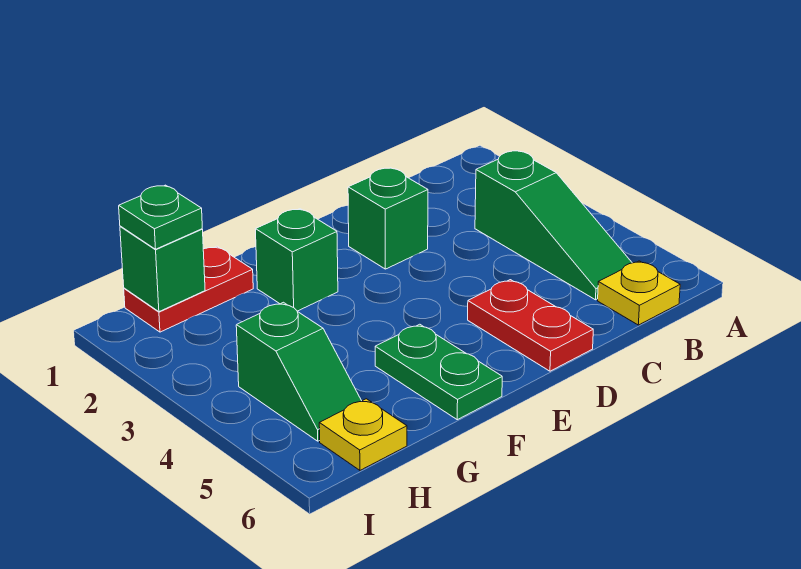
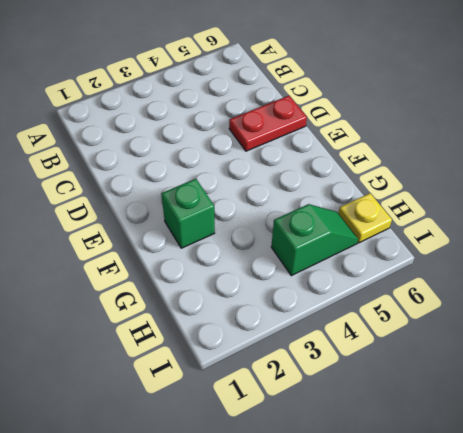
none -> green slope B3:B5 level 1 top 3
none -> yellow plate B6 level 1

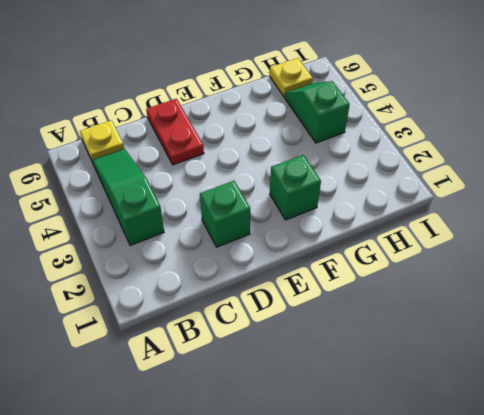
none -> green plate F5:F6 level 1
none -> red plate G1:H1 level 1

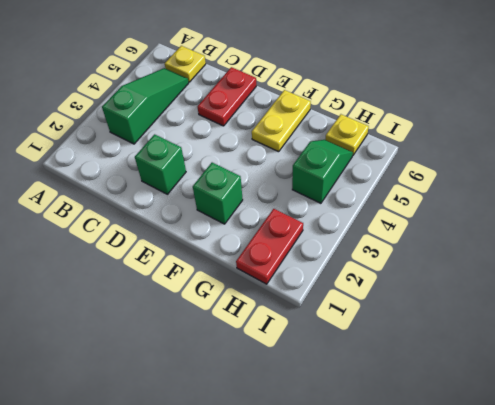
yellow plate F5:F6 level 1 -> green plate F5:F6 level 1
red plate H1:H2 level 1 -> red plate G1:H1 level 1
none -> green brick H1 level 2
none -> green plate H1 level 3

